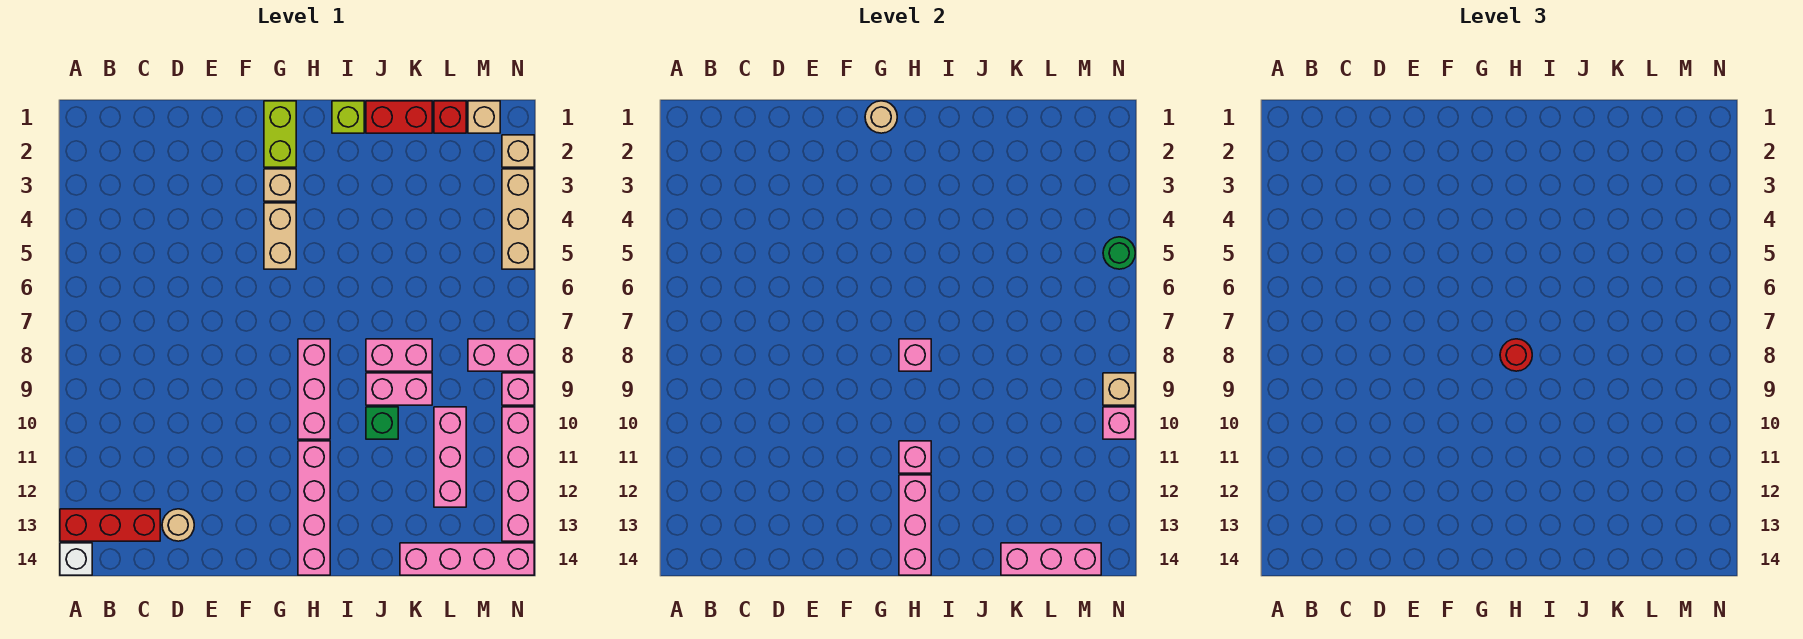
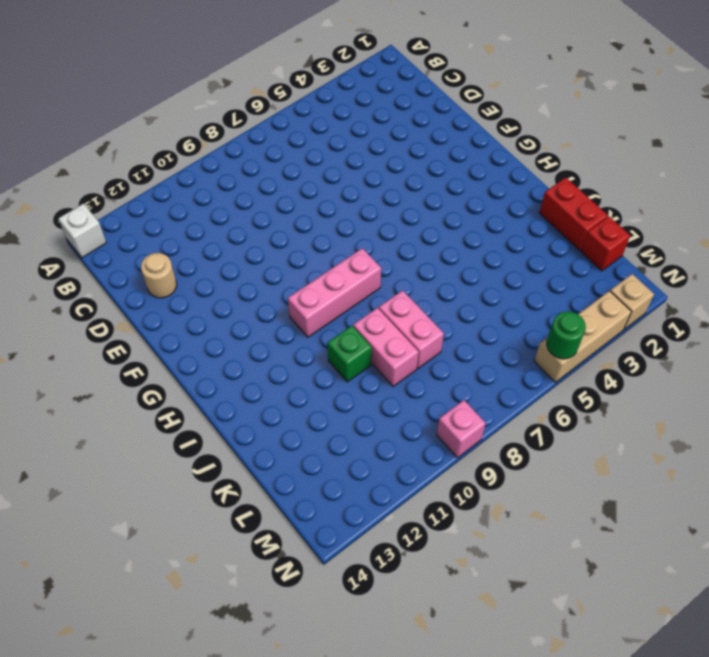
none -> red brick A13:C13 level 1
none -> lime brick G1:G2 level 1
none -> tan brick G3 level 1
none -> tan brick G4:G5 level 1

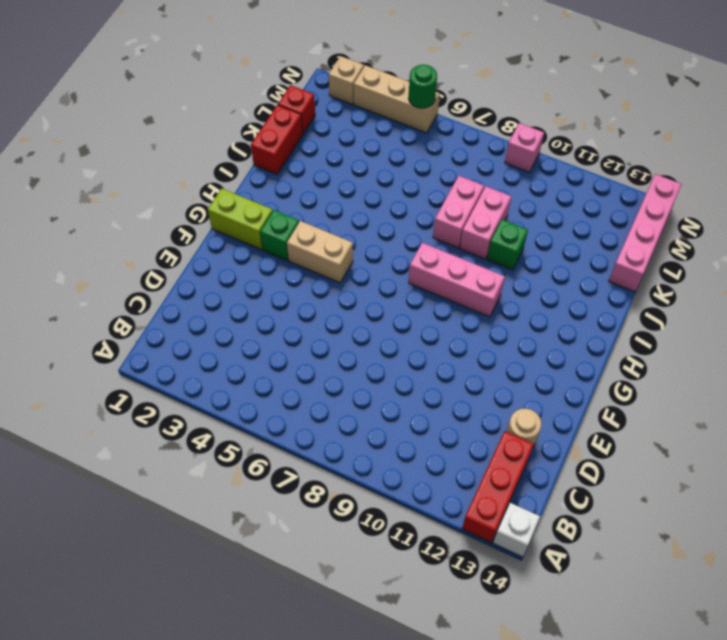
green brick G3 level 1 -> tan brick G3 level 1
none -> pink brick H11:H14 level 1
none -> lime brick I1 level 1
none -> pink brick L10:L12 level 1
none -> tan brick M1 level 1

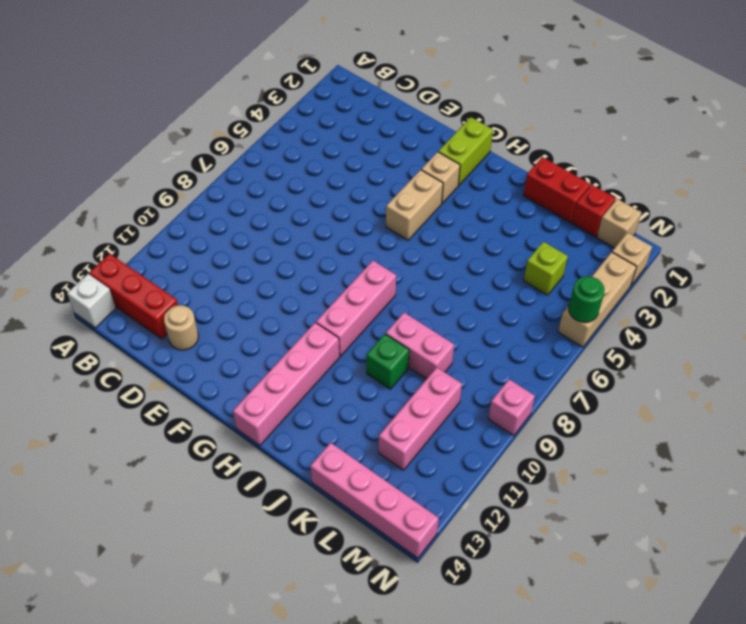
lime brick L4 level 1 -> lime brick I1 level 1
none -> pink brick J8:K8 level 1
none -> pink brick M8:N8 level 1
none -> pink brick N10:N13 level 1
none -> tan round brick G1 level 2

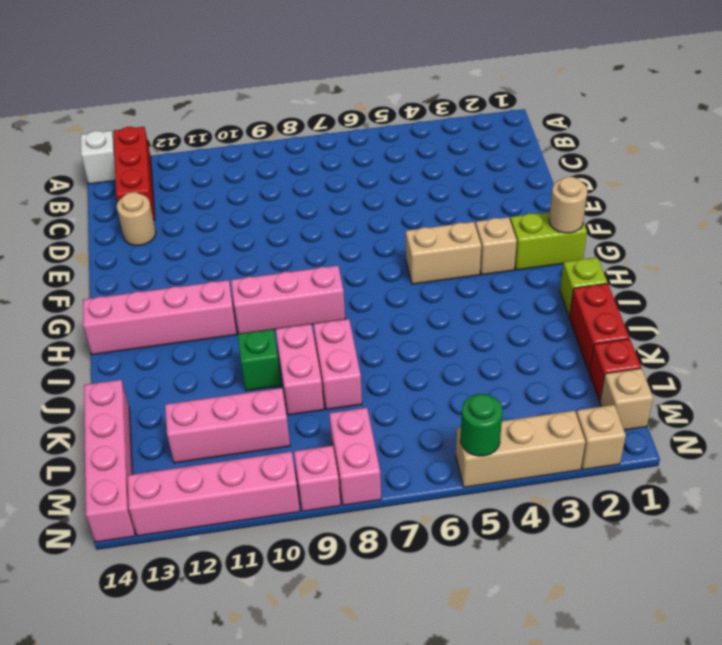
none -> pink brick H8 level 2
none -> pink brick H11 level 2
none -> pink brick H12:H14 level 2
none -> pink brick K14:M14 level 2

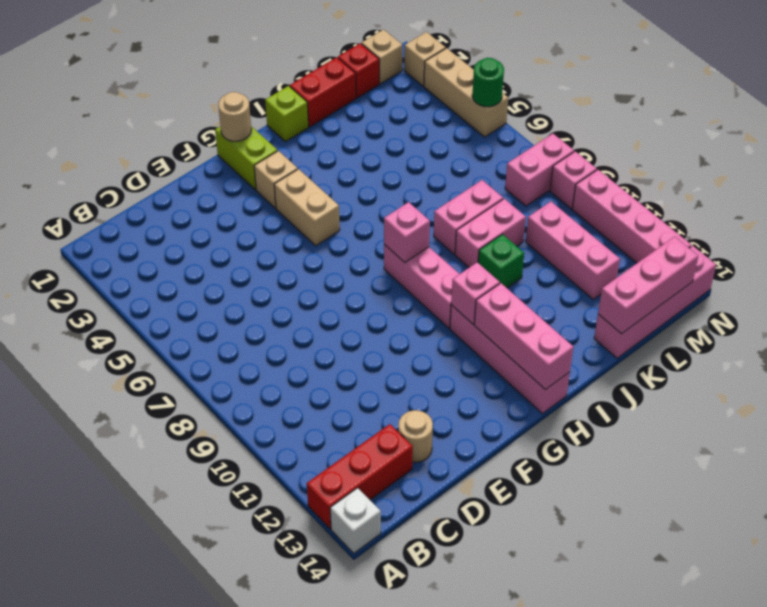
none -> tan brick N9 level 2
none -> pink brick N10 level 2
none -> red round brick H8 level 3

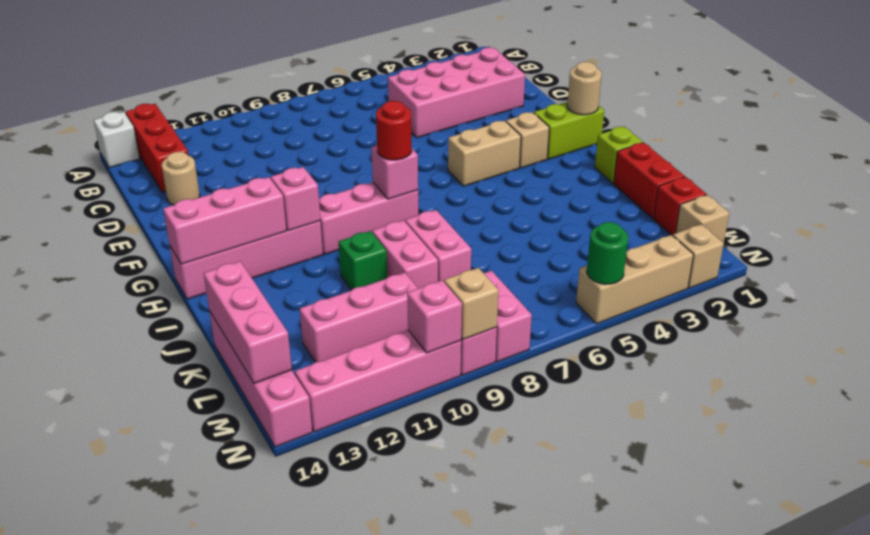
pink brick C2:D5 level 1 -> none

